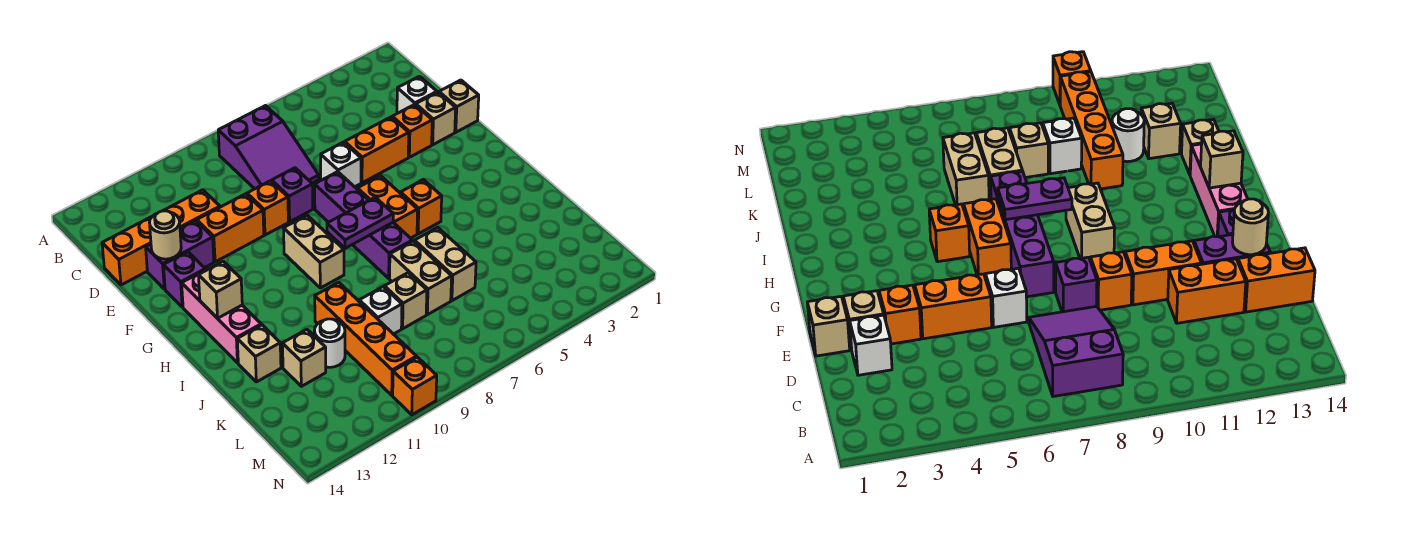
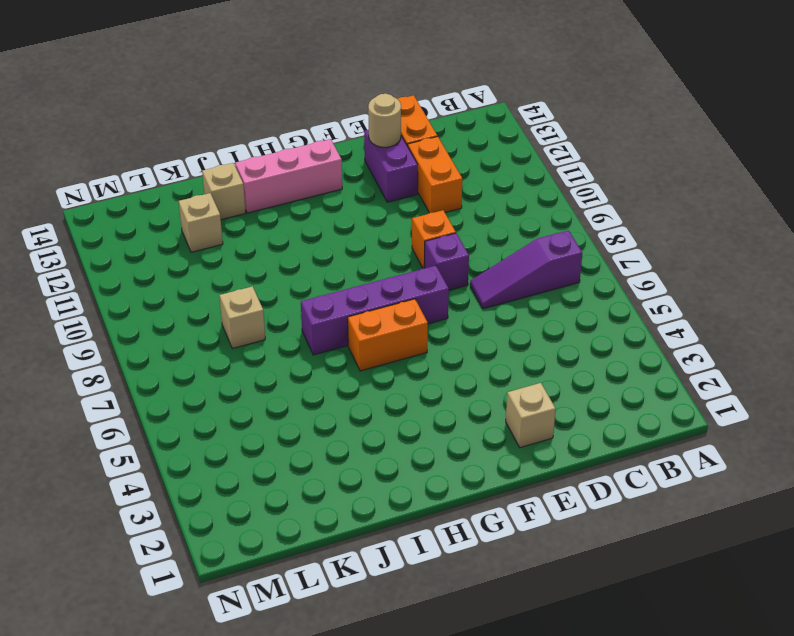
purple slope B7:D7 level 1 top B -> purple slope B7:D8 level 1 top B
none -> white brick D2 level 1
none -> tan brick E1 level 1
none -> orange brick E3 level 1
none -> orange brick E4:E5 level 1

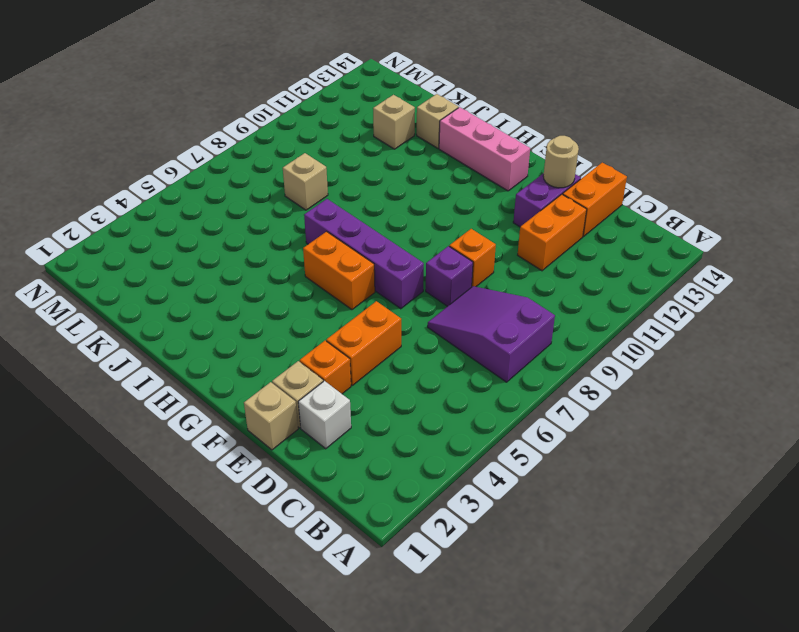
none -> white brick E6 level 1
none -> orange brick E10:E11 level 1
none -> purple brick F13 level 1
none -> tan brick G9:H9 level 1

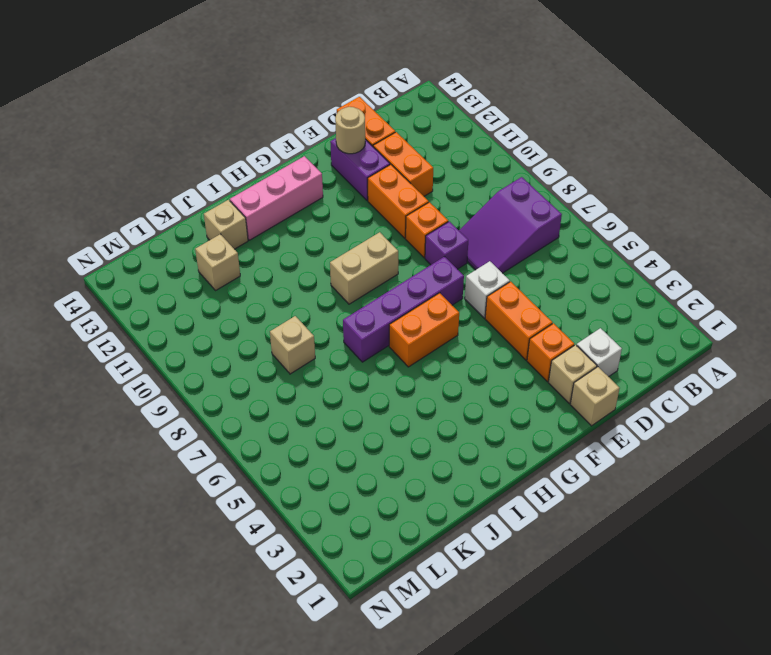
none -> purple brick F13 level 1
none -> orange brick H5 level 1
none -> tan brick J6:K6 level 1
none -> tan brick J7:K7 level 1

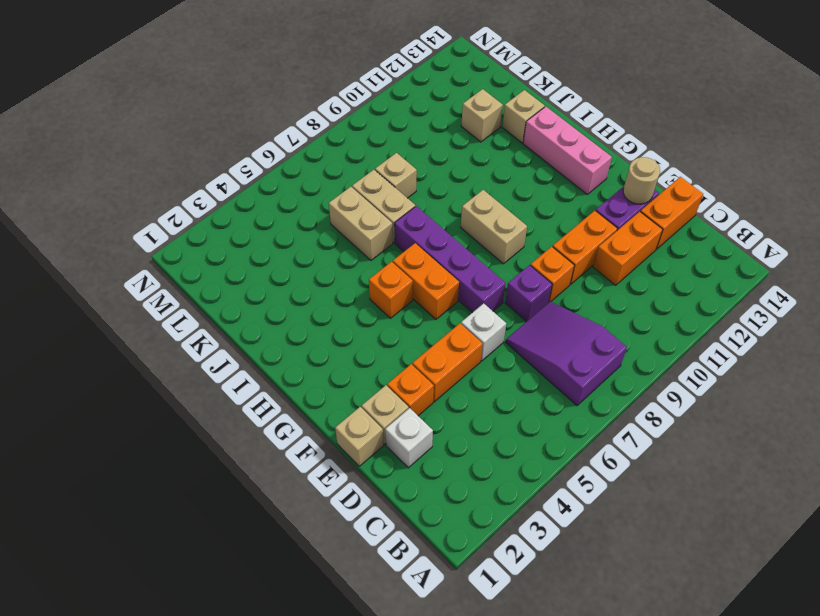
none -> purple brick F13 level 1
none -> orange brick J10:M10 level 1
none -> white brick K9 level 1
none -> white round brick K11 level 1

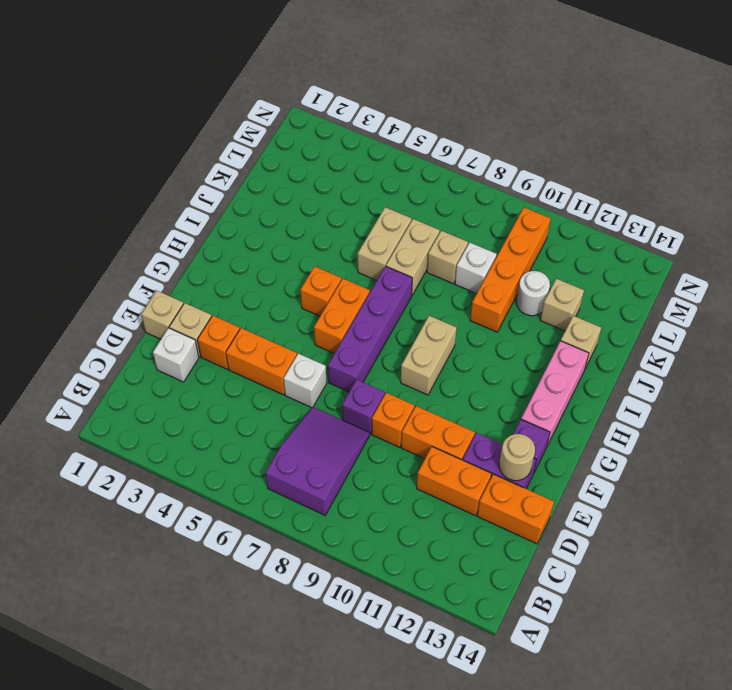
none -> orange brick N10 level 1
none -> purple plate H7:H8 level 2
none -> tan brick H13 level 2

